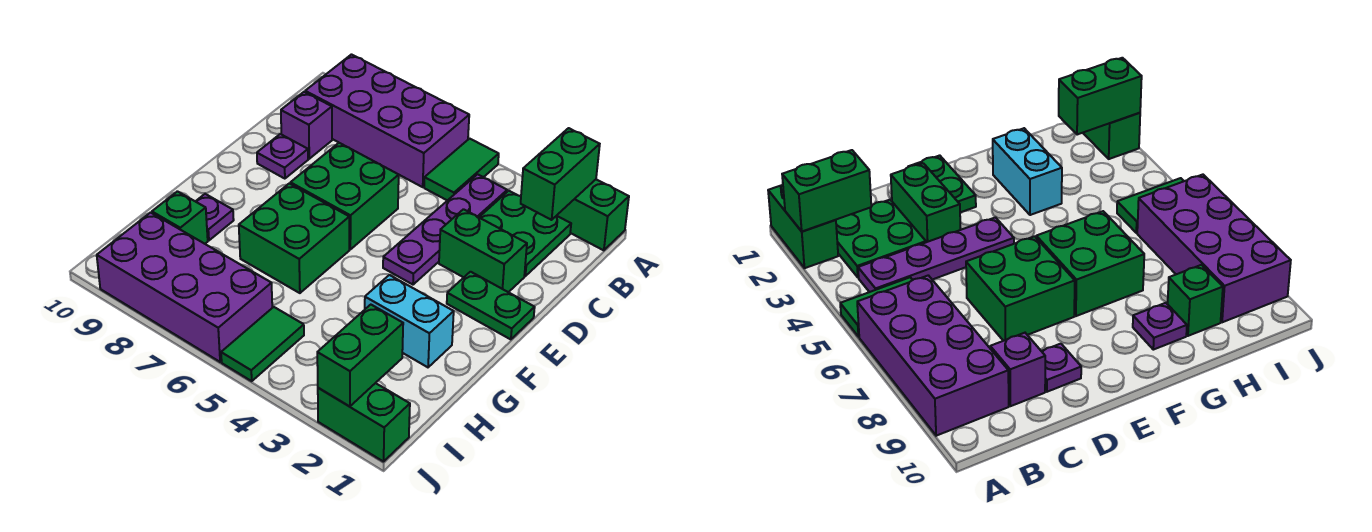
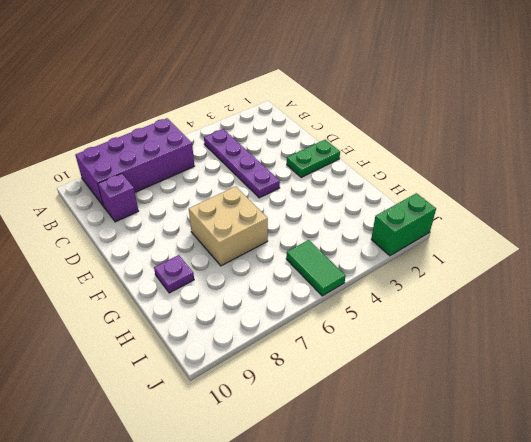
tan brick F6:G7 level 1 -> green brick F6:G7 level 1
none -> green brick A1:A2 level 1
none -> green tile A5:B5 level 1
none -> green plate B2:C3 level 1

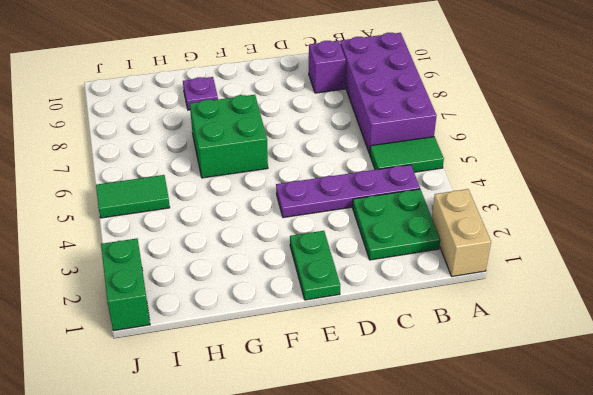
tan brick A1:A2 level 1 -> green brick A1:A2 level 1
none -> green brick D2:D3 level 1
none -> green brick D6:E7 level 1
none -> purple plate D9 level 1

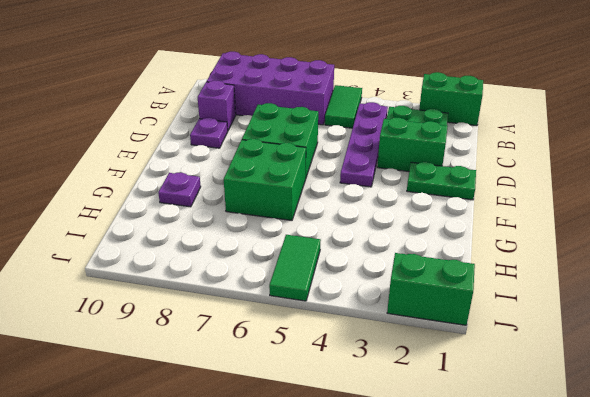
none -> cyan brick G2:G3 level 1
none -> green brick H9 level 1
none -> purple brick I6:J9 level 1

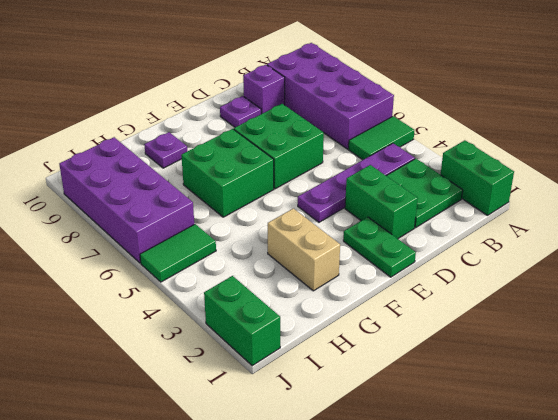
tan brick G2:G3 level 1 -> cyan brick G2:G3 level 1
none -> green brick H9 level 1
none -> green brick A2:B2 level 2
none -> green brick I2:J2 level 2

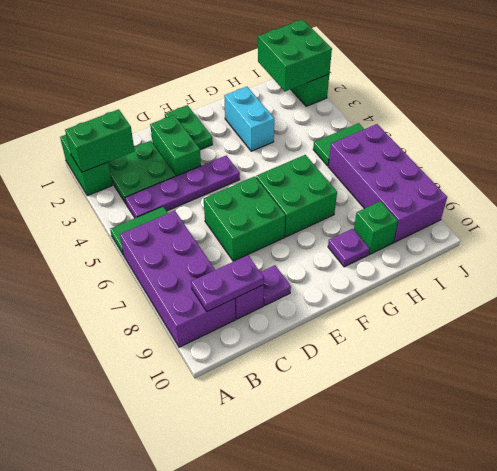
purple plate B9:C9 level 2 -> none
green brick I1:J2 level 2 -> green brick I2:J2 level 2

